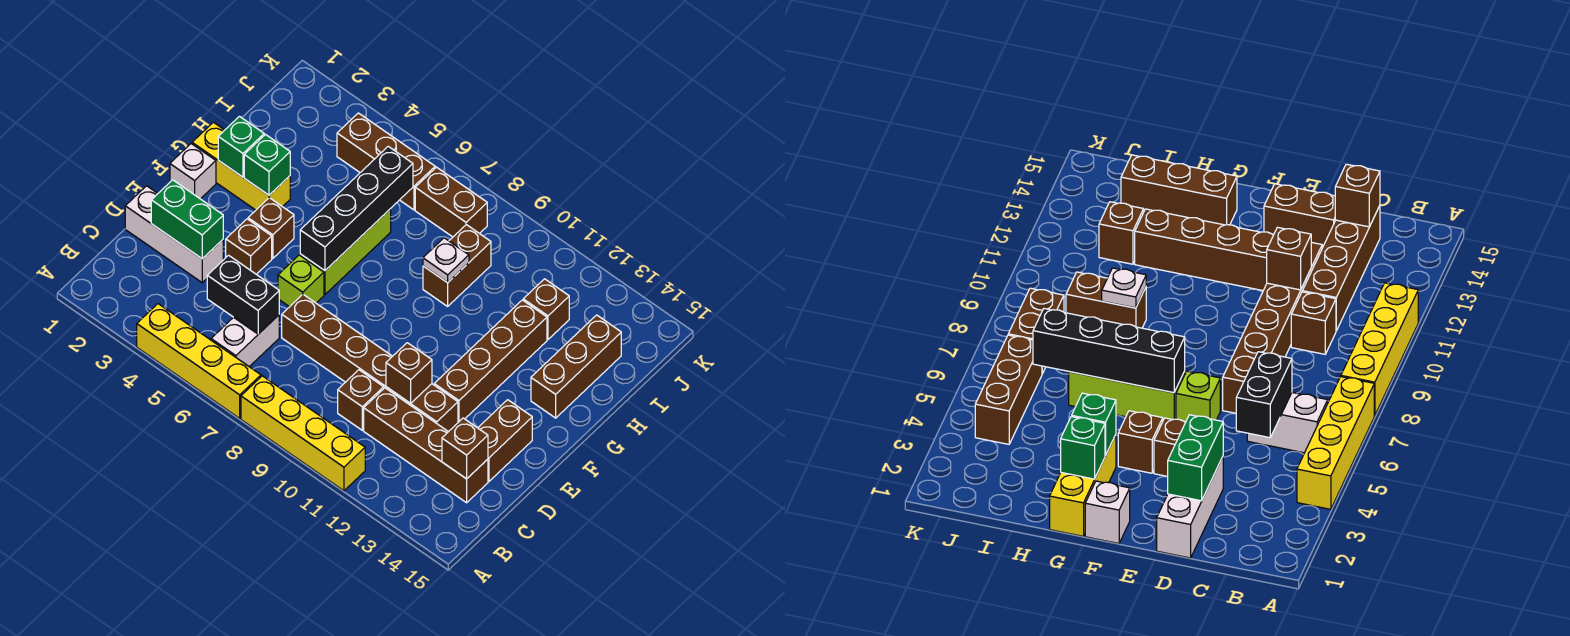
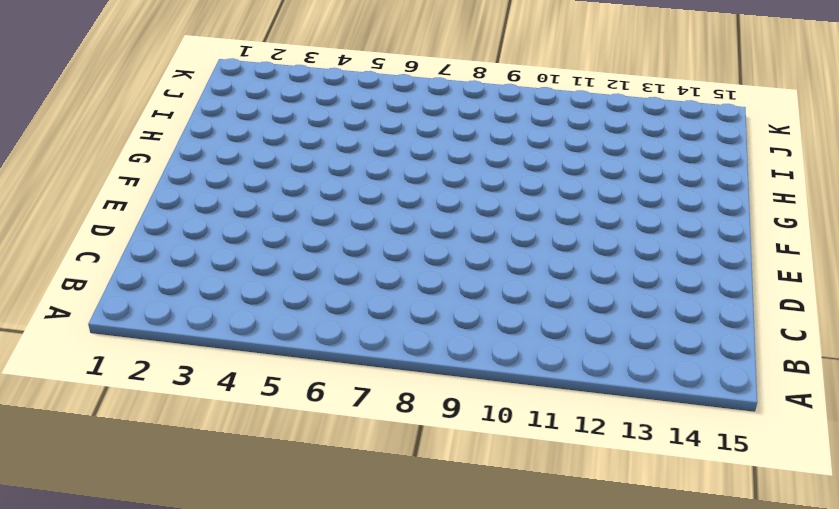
none -> yellow brick A4:A7 level 1
none -> yellow brick A8:A11 level 1
none -> white brick B6:C6 level 1

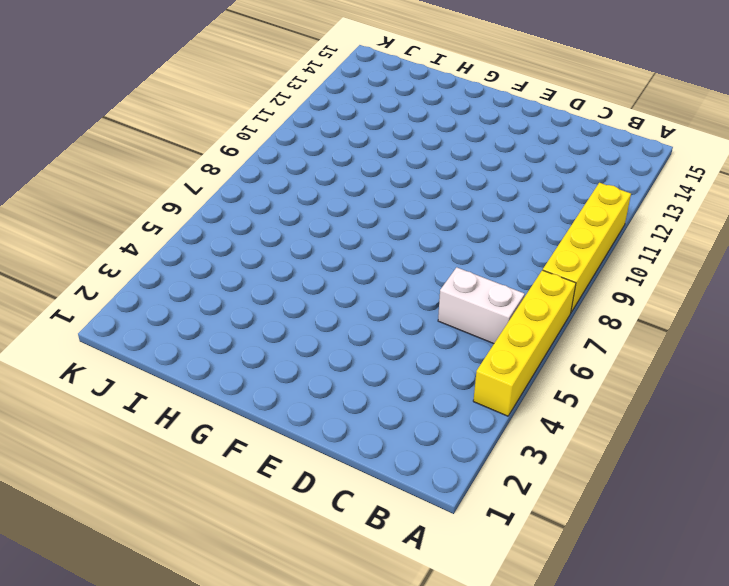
none -> brown brick C10 level 1
none -> brown brick C11:C14 level 1
none -> white brick D1:D3 level 1

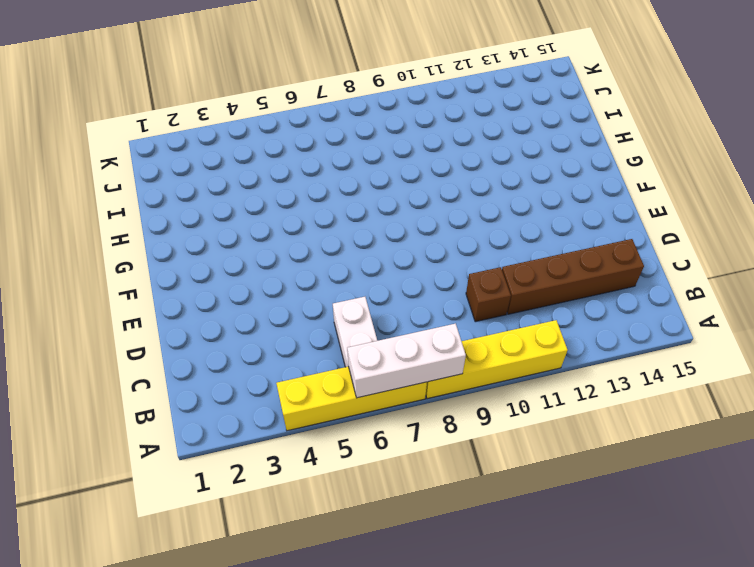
white brick A6:A8 level 2 -> white brick D1:D3 level 1
none -> brown brick D7:D12 level 1
none -> brown brick D14:E14 level 1
none -> brown brick E4 level 1

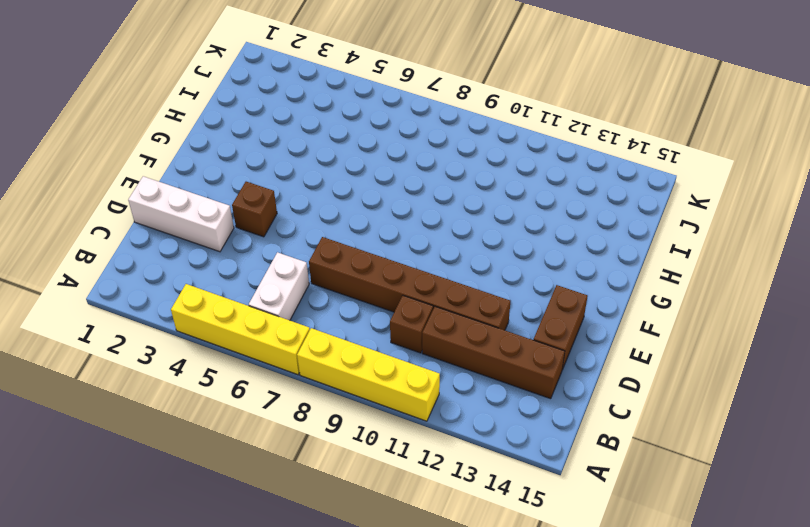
none -> lime brick E6 level 1
none -> brown brick E12:H12 level 1
none -> white brick F1 level 1

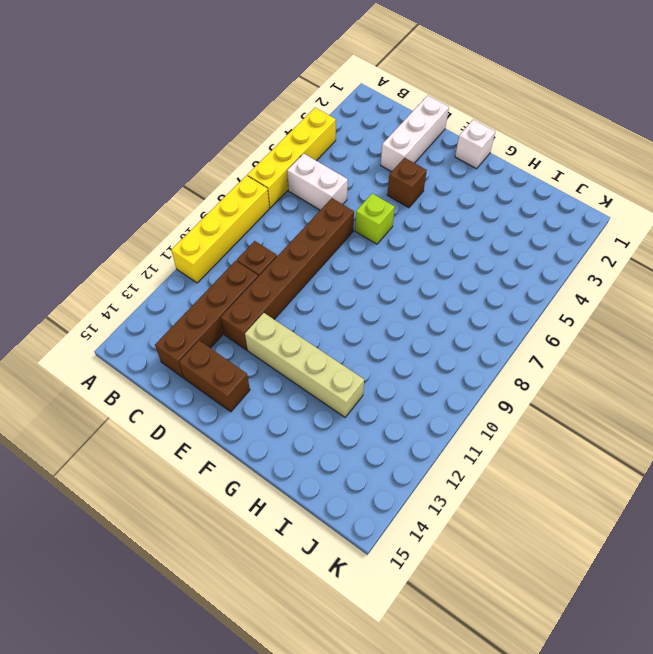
tan brick E12:H12 level 1 -> brown brick E12:H12 level 1
none -> brown brick F4 level 1
none -> lime brick F6:H6 level 1
none -> yellow brick G1:G3 level 1

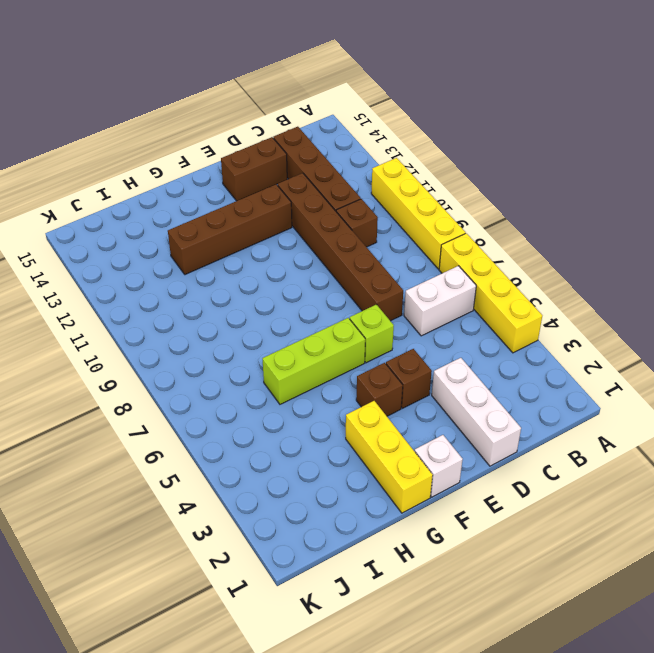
none -> brown brick G14:I14 level 1
none -> brown brick H9:I9 level 1
none -> brown brick I12 level 1

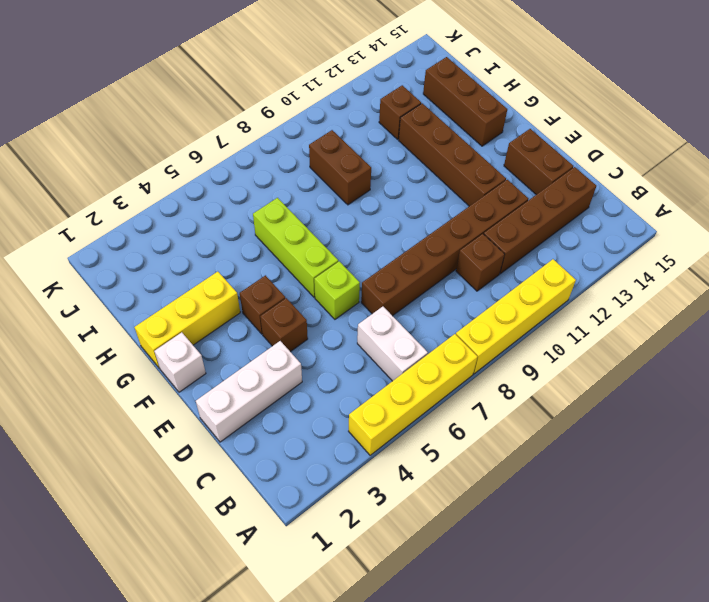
none -> brown brick J4:J6 level 1
none -> brown brick J7:J8 level 1
none -> black brick C5:C6 level 2

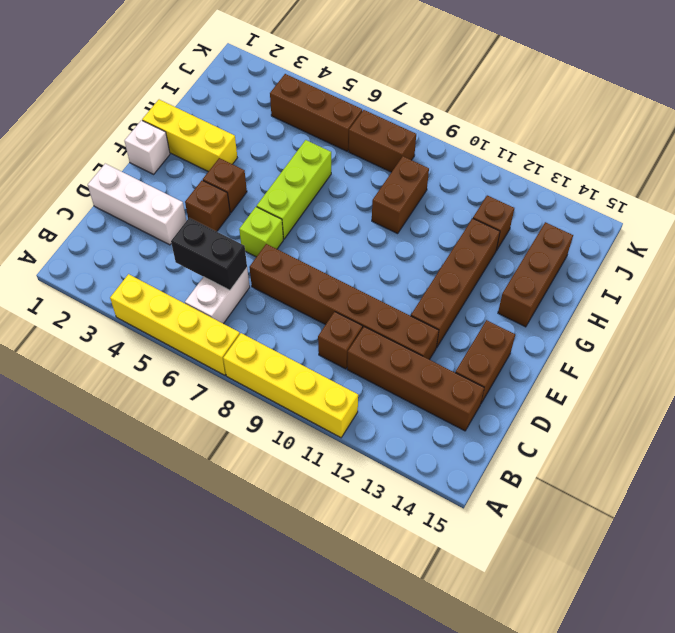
none -> brown brick C14 level 2
none -> green brick D2:D3 level 2
none -> brown brick D11 level 2

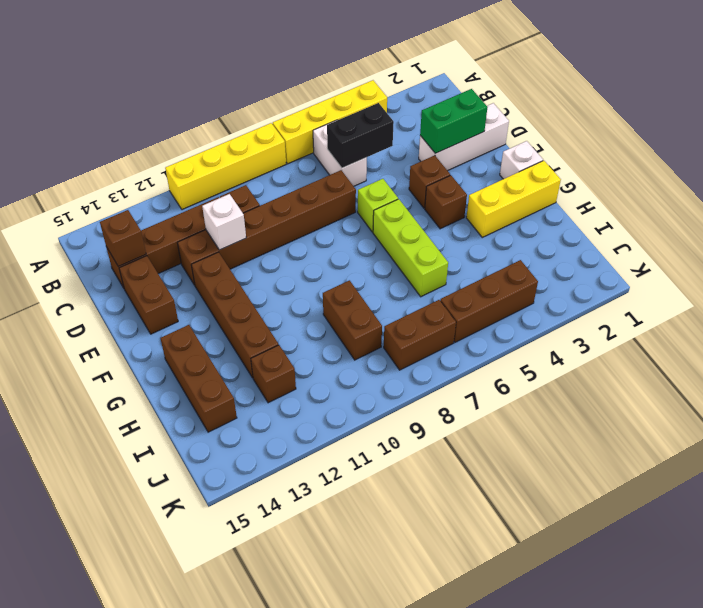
white brick D11 level 2 -> brown brick D11 level 2
none -> black brick F6:I6 level 2
none -> green brick G2 level 2
none -> green brick G3 level 2

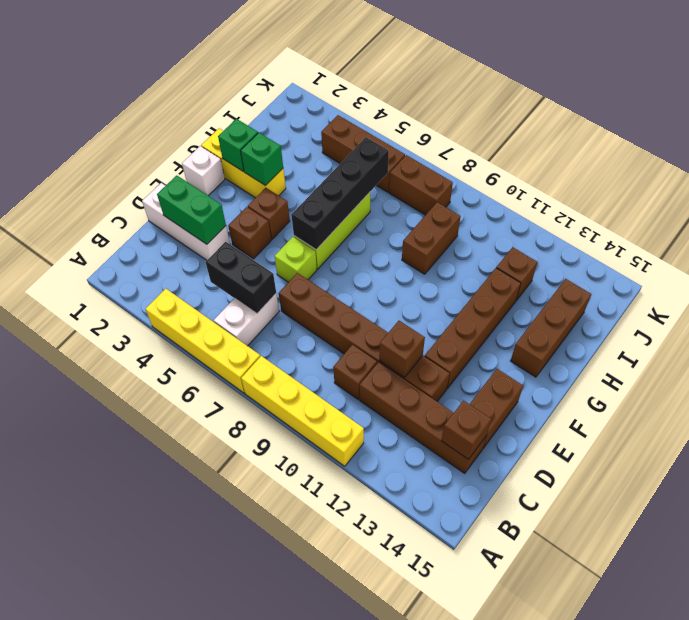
none -> white plate H9 level 2

